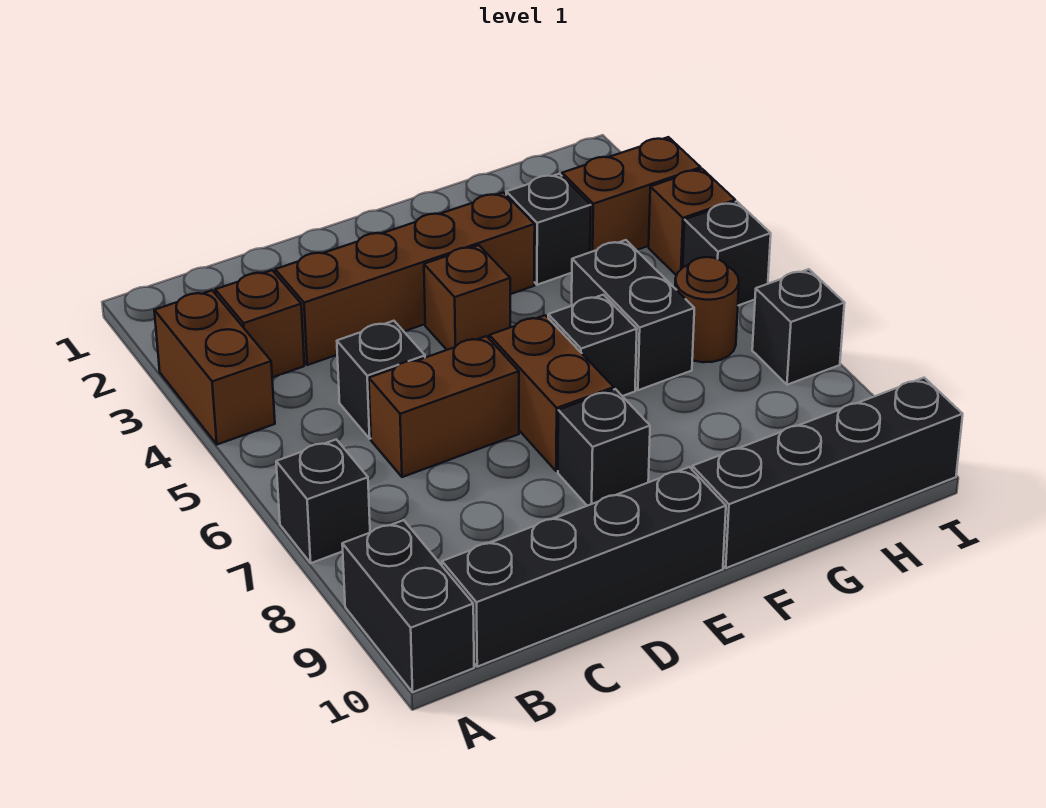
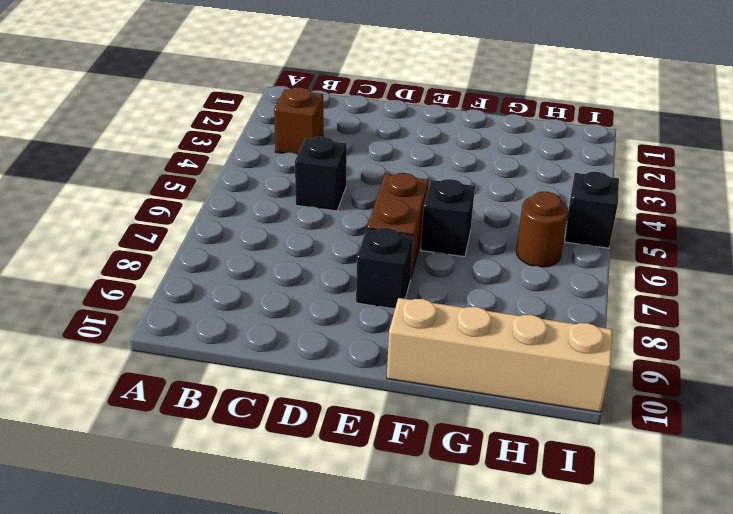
tan brick F10:I10 level 1 -> black brick F10:I10 level 1
none -> brown brick A3:A4 level 1
none -> black brick A7 level 1
none -> black brick A9:A10 level 1

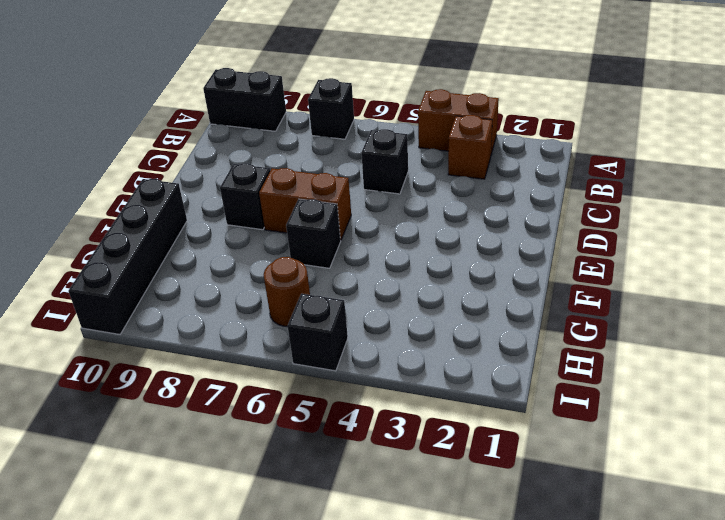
none -> black brick B10:E10 level 1
none -> brown brick C3:F3 level 1
none -> brown brick C6:D6 level 1

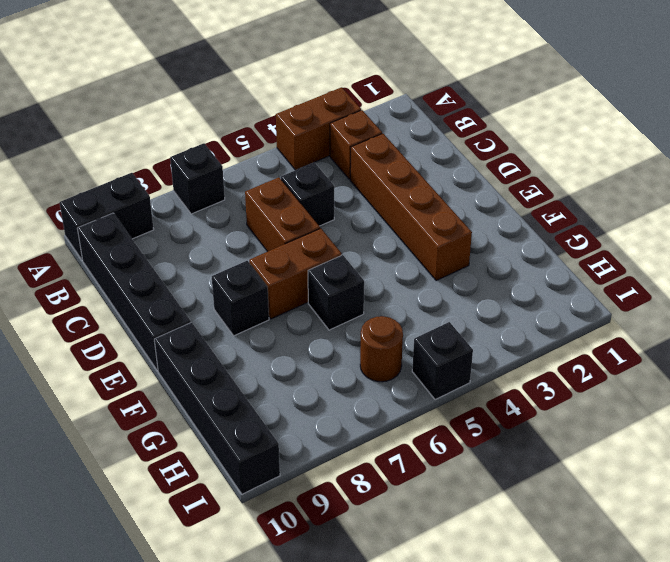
none -> brown brick E4 level 1
none -> black brick G3 level 1
none -> black brick G5:G6 level 1

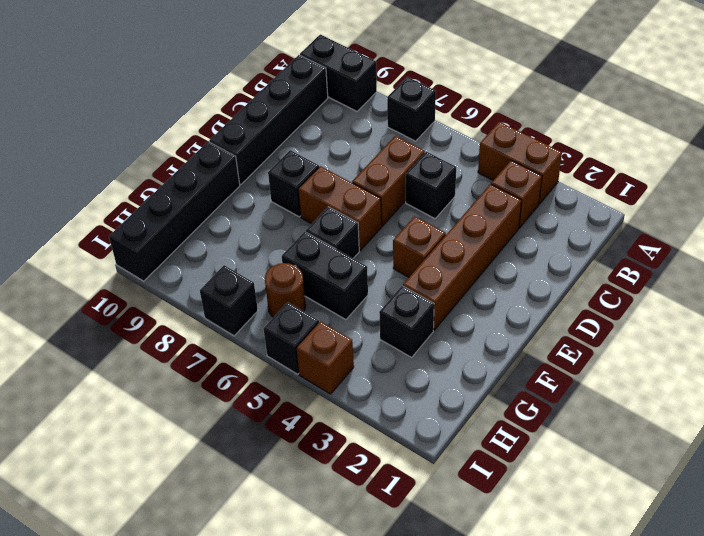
none -> brown brick H3:I3 level 1

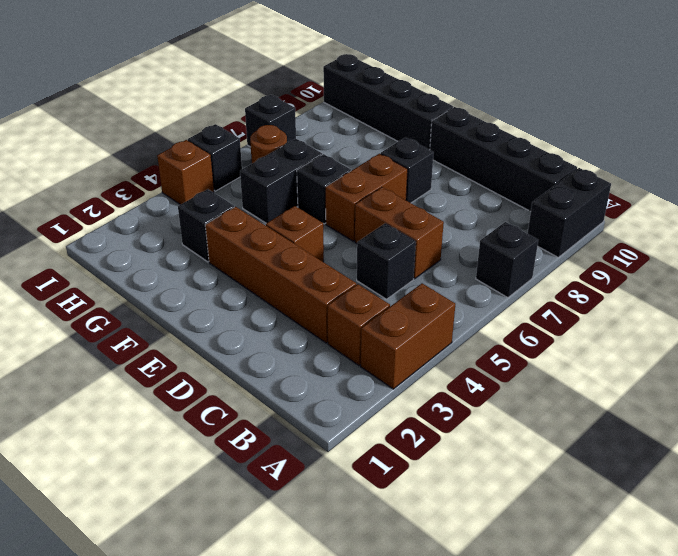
none -> brown brick H3:I3 level 1

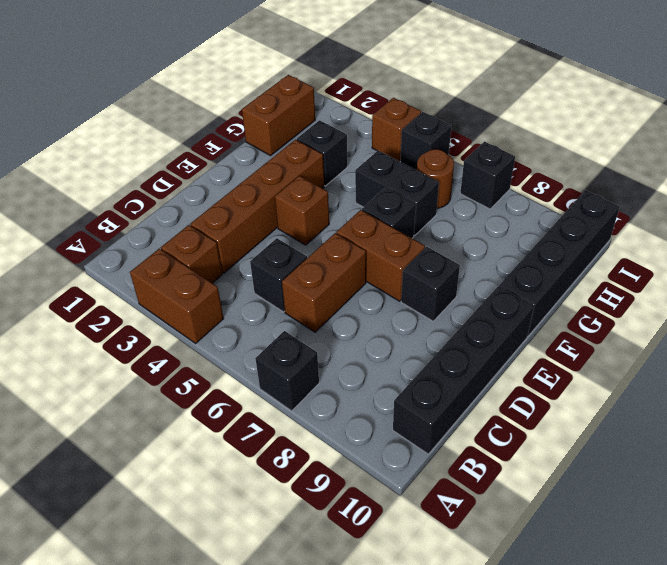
brown brick G1:H1 level 1 -> brown brick H3:I3 level 1
none -> black brick A9:A10 level 1

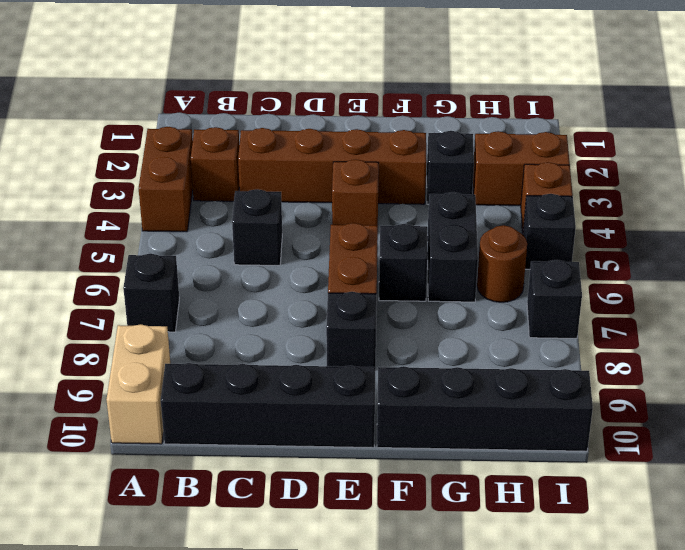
tan brick A9:A10 level 1 -> black brick A9:A10 level 1
none -> brown brick C6:D6 level 1

